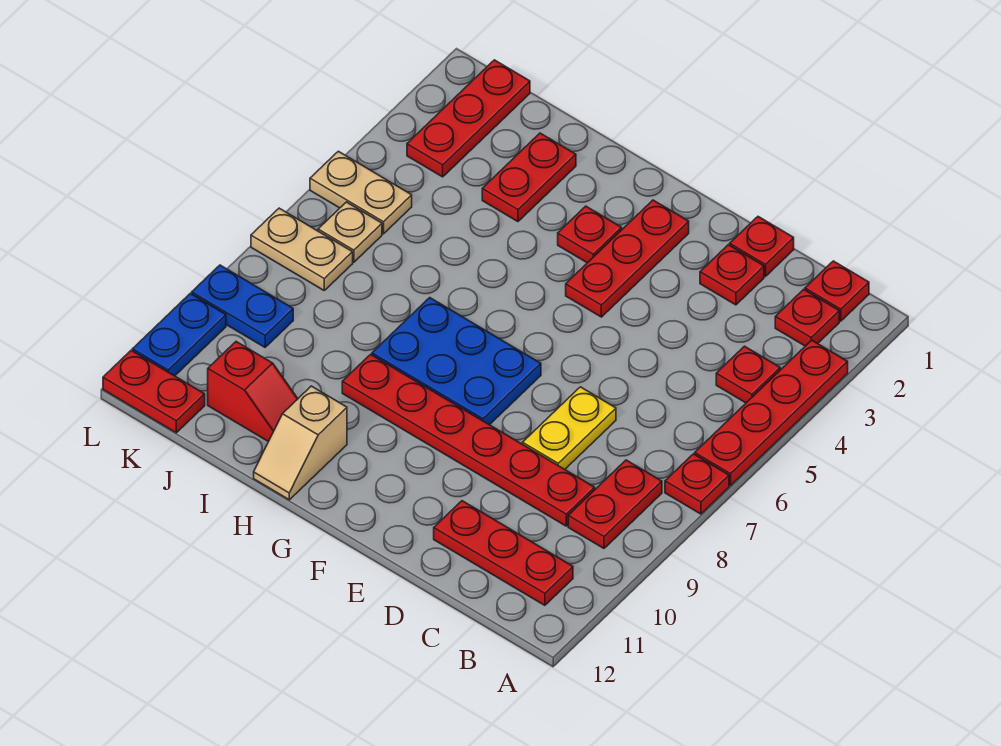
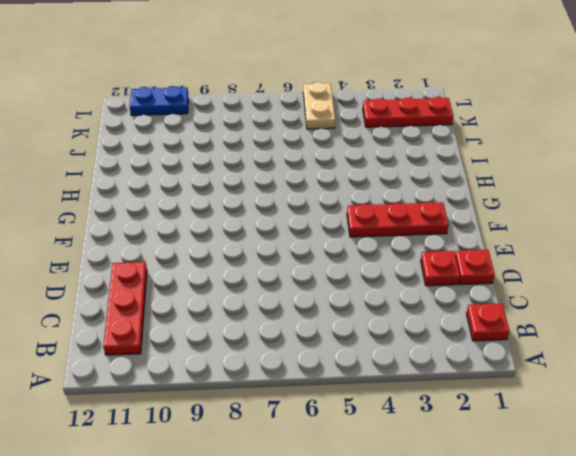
none -> red plate A3:A6 level 1
none -> red plate A7 level 1
none -> red plate B2 level 1

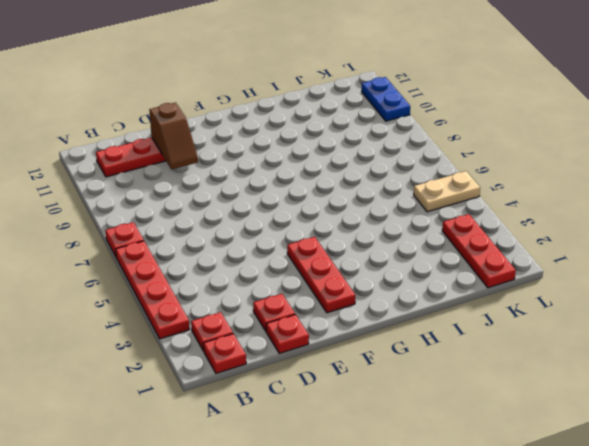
brown slope D10:D11 level 2 top 11 -> none
none -> red plate B4 level 1
none -> red plate B8:B9 level 1
none -> red plate C9:H9 level 1

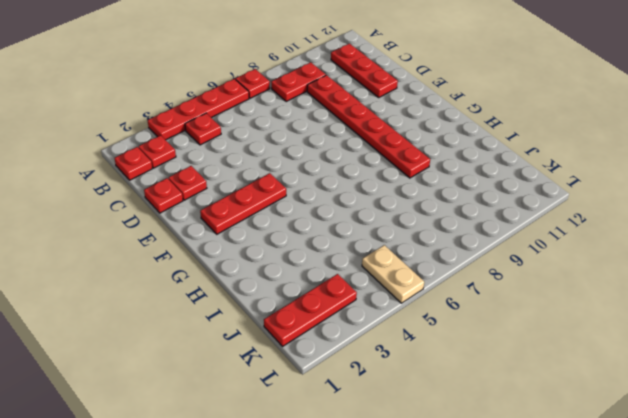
none -> yellow plate D7:D8 level 1
none -> blue plate F7:H8 level 1
none -> red plate G3 level 1

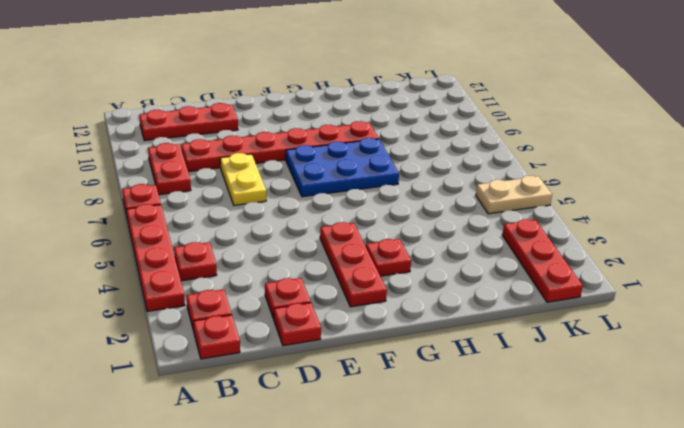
none -> tan slope H11:H12 level 1 top 11
none -> red plate I2:I3 level 1
none -> red slope I11:J11 level 1 top J

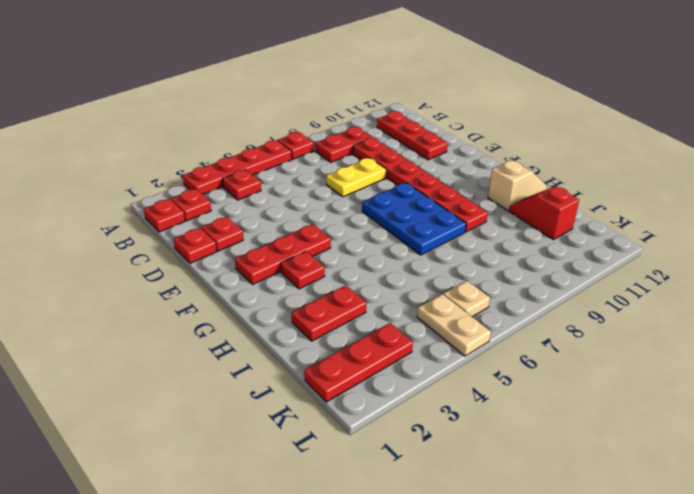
none -> tan plate K7:L7 level 1
none -> blue plate K9:L9 level 1
none -> red plate K12:L12 level 1

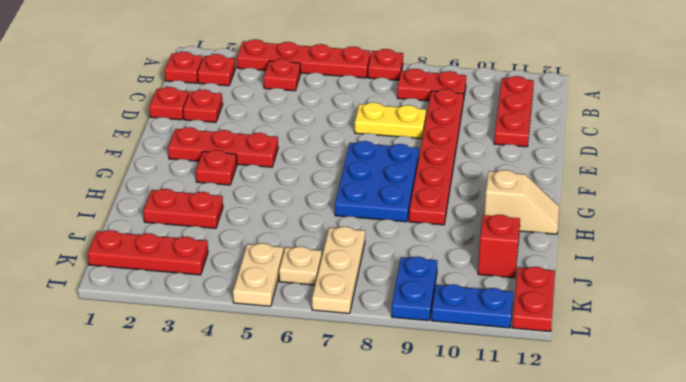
tan plate J7:L7 level 1 -> tan plate K7:L7 level 1

